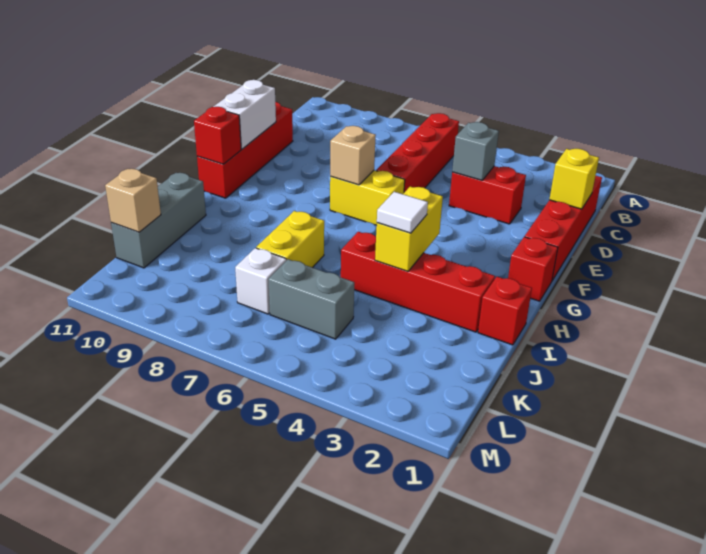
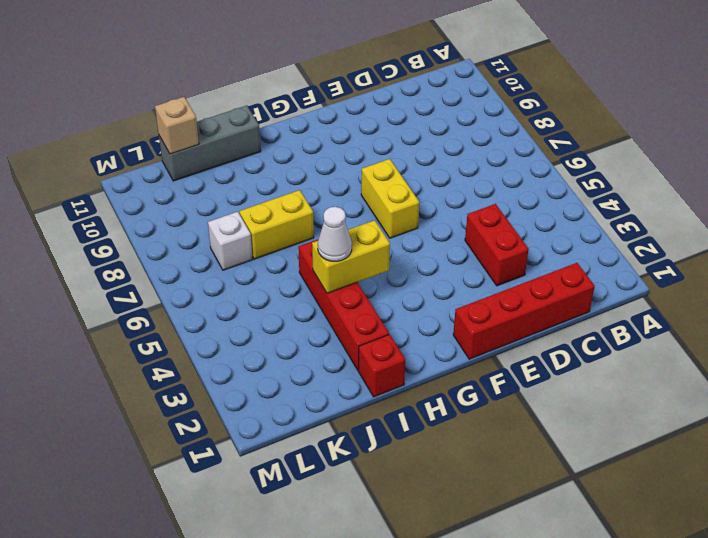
white cone I4 level 3 -> white tile I4 level 3
none -> red brick B6:E6 level 1
none -> red brick D11:G11 level 1
none -> red brick G1 level 1

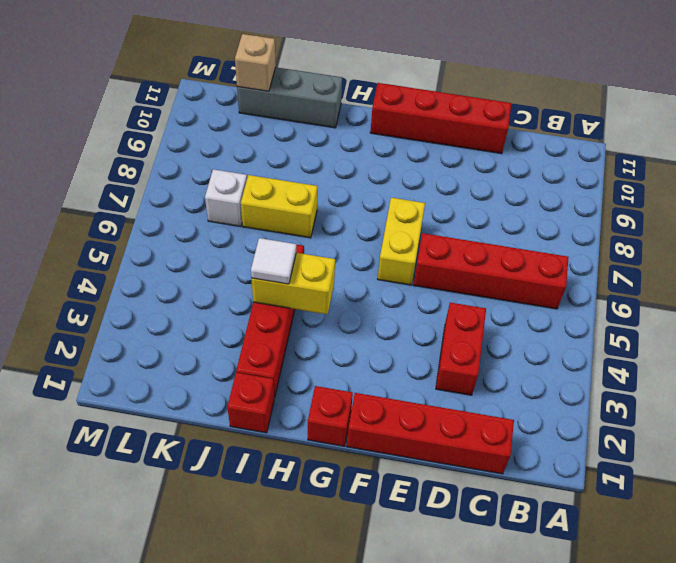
none -> grey brick K5:K6 level 1
none -> yellow brick D1 level 2
none -> grey brick D4 level 2

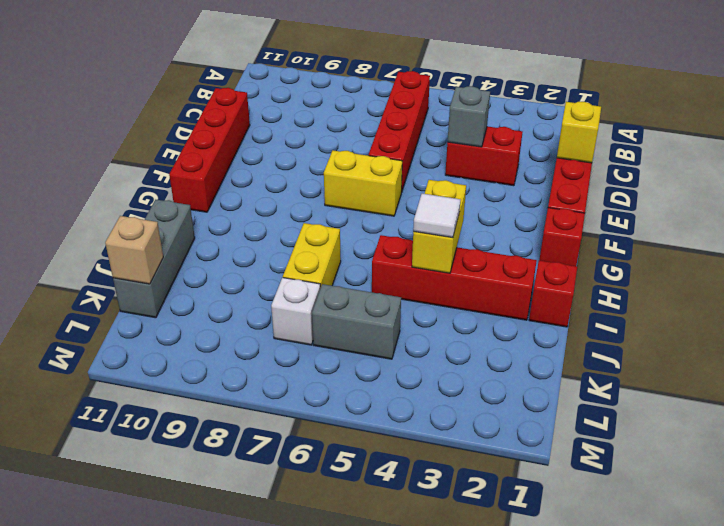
none -> white brick E11:F11 level 2
none -> tan brick F7 level 2
none -> red brick G11 level 2

